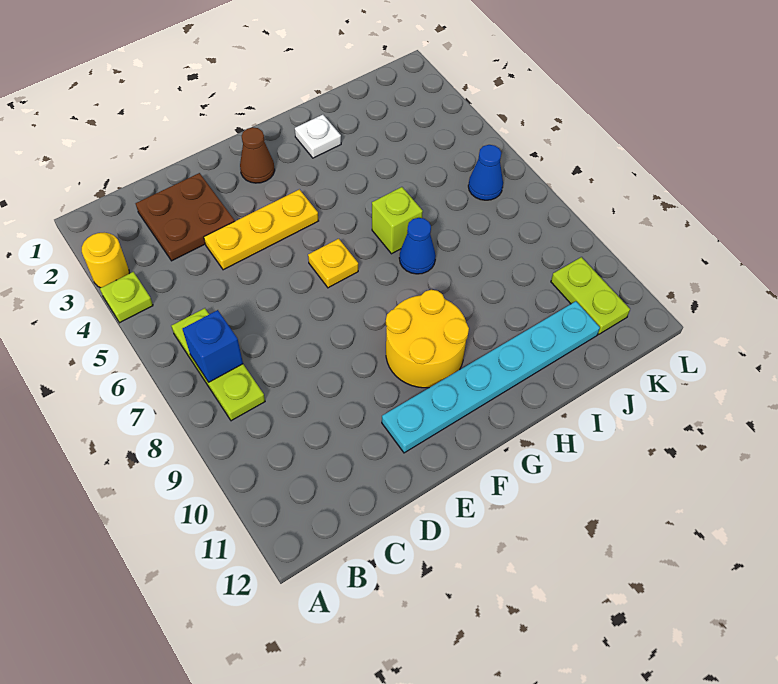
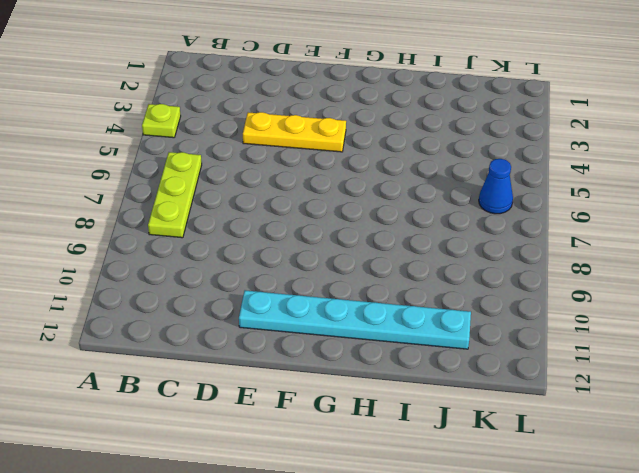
none -> yellow round brick A3 level 1
none -> brown plate C2:D3 level 1
none -> brown cone F2 level 1

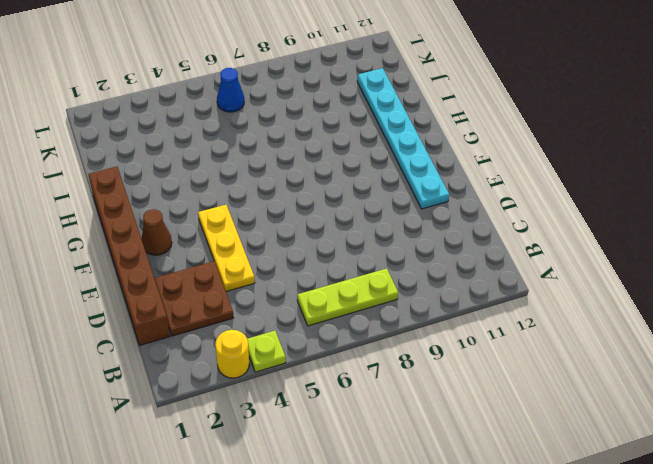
brown brick C1:H1 level 1 -> none
none -> yellow plate F6 level 1
none -> yellow round brick F9:G10 level 1
none -> white plate H2 level 1

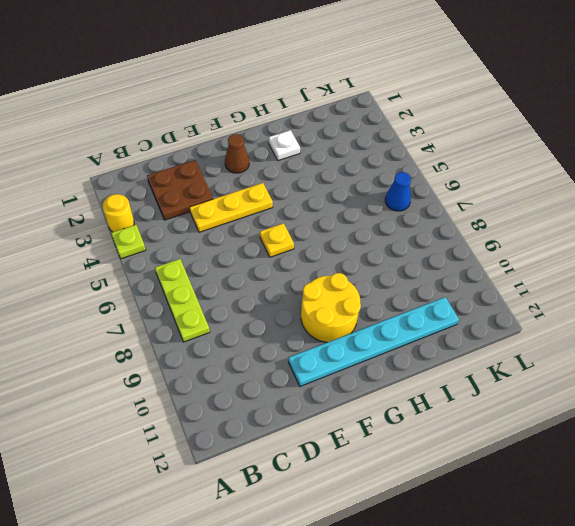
none -> lime brick H6 level 1
none -> blue cone H7 level 1
none -> lime plate K10:K11 level 1

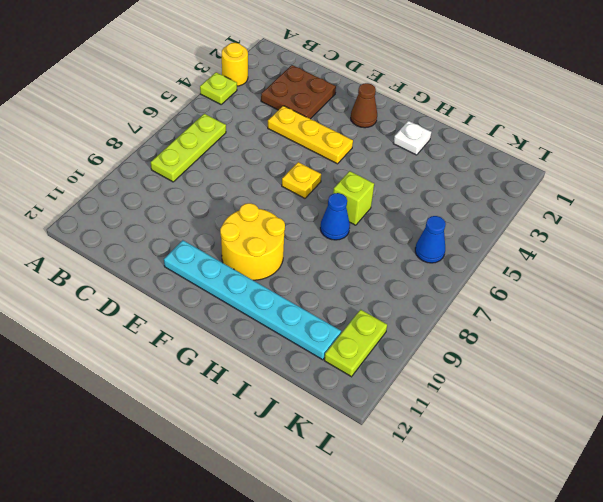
none -> blue brick B7 level 2

